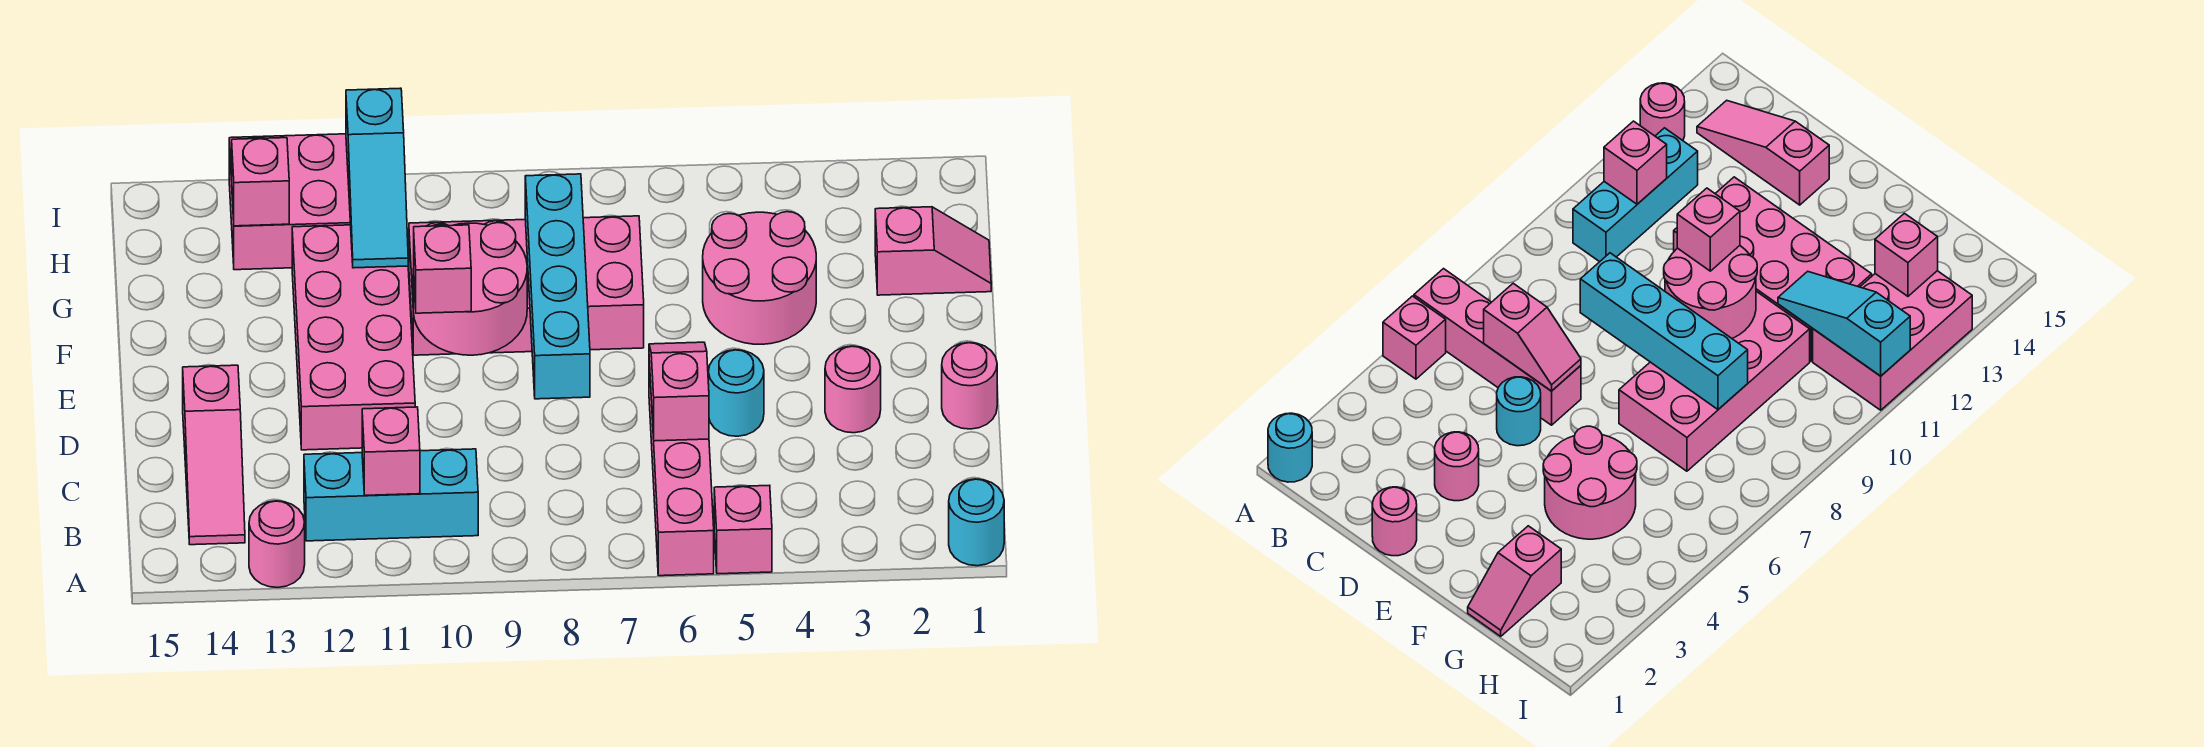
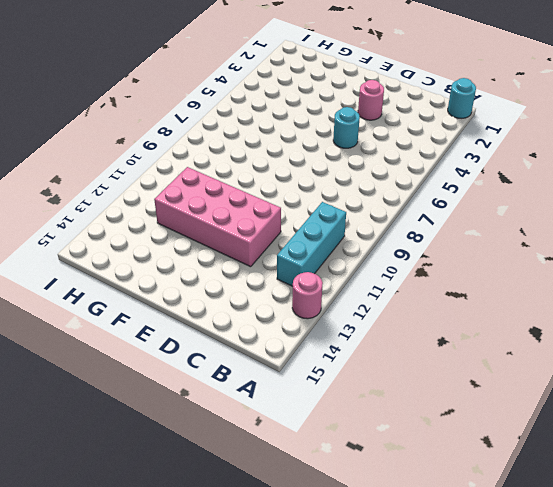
none -> pink brick A5 level 1
none -> pink brick A6:D6 level 1
none -> pink slope B14:D14 level 1 top D

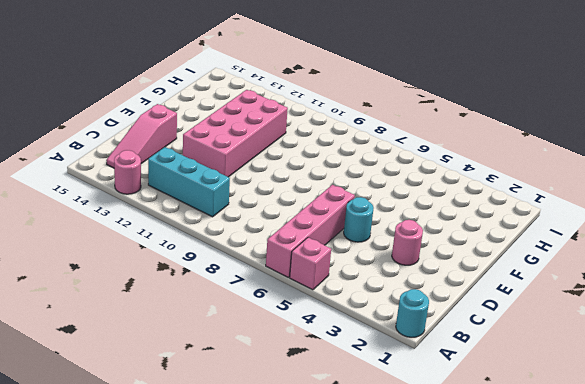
none -> pink round brick D1 level 1
none -> pink round brick F4:G5 level 1
none -> pink brick F7:G10 level 1

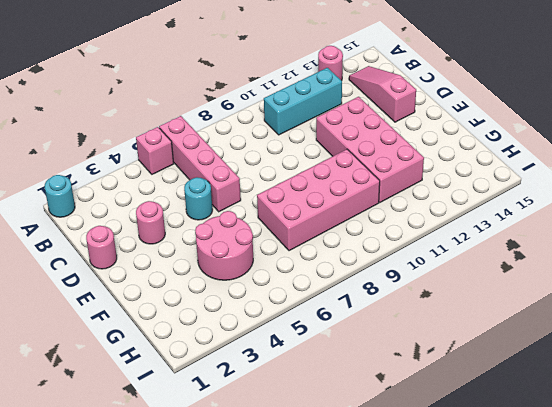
none -> pink slope G1:G2 level 1 top 2
none -> pink brick H11:I13 level 1
none -> pink brick B11 level 2

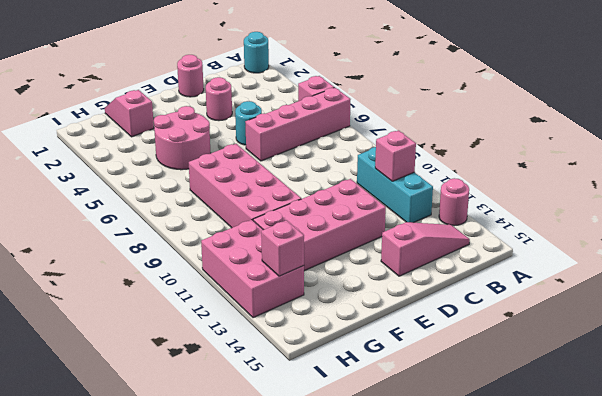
none -> pink slope C6:D6 level 2 top C
none -> cyan brick D8:G8 level 2
none -> pink round brick E9:F10 level 2

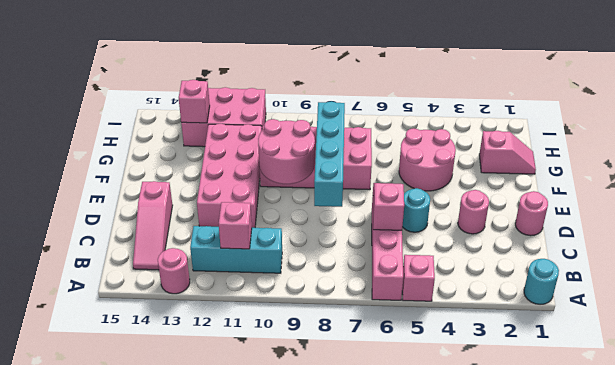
none -> cyan slope G11:I11 level 2 top I
none -> pink brick E10 level 3

